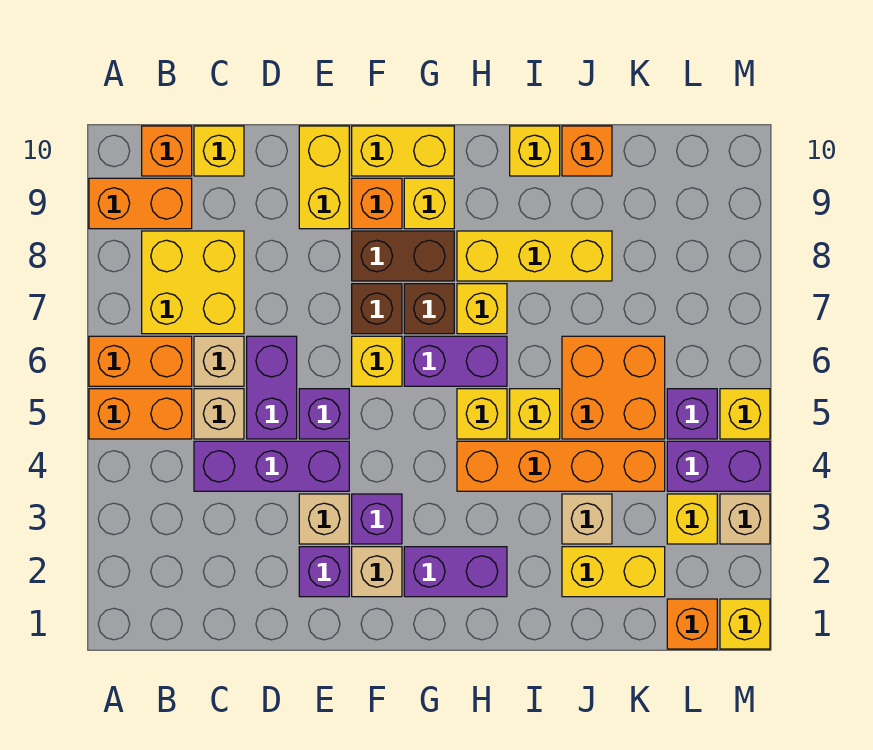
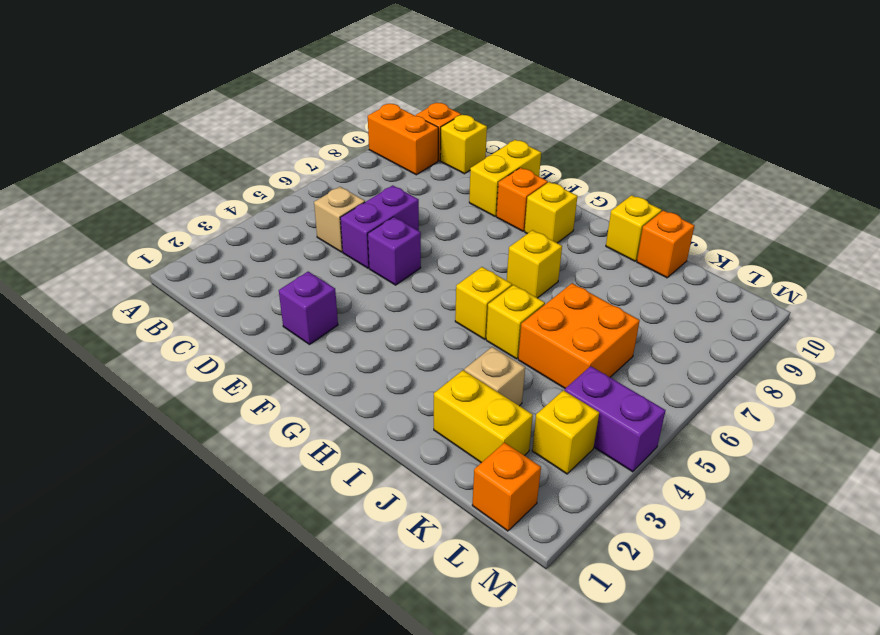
none -> orange brick A5:B5 level 1
none -> orange brick A6:B6 level 1
none -> yellow brick B7:C8 level 1
none -> purple brick C4:E4 level 1

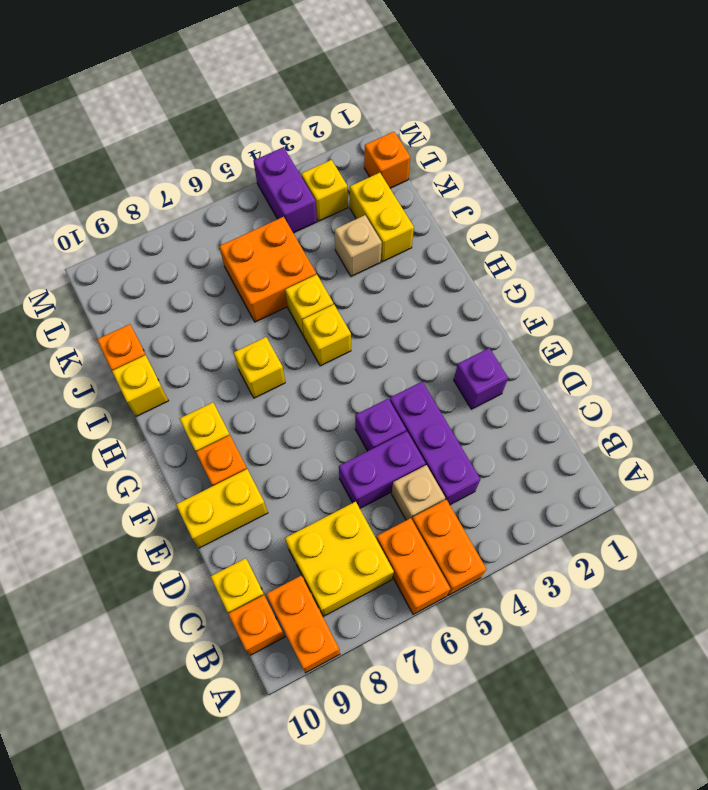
none -> tan brick C6 level 1
none -> tan brick E3 level 1
none -> tan brick F2 level 1
none -> purple brick F3 level 1

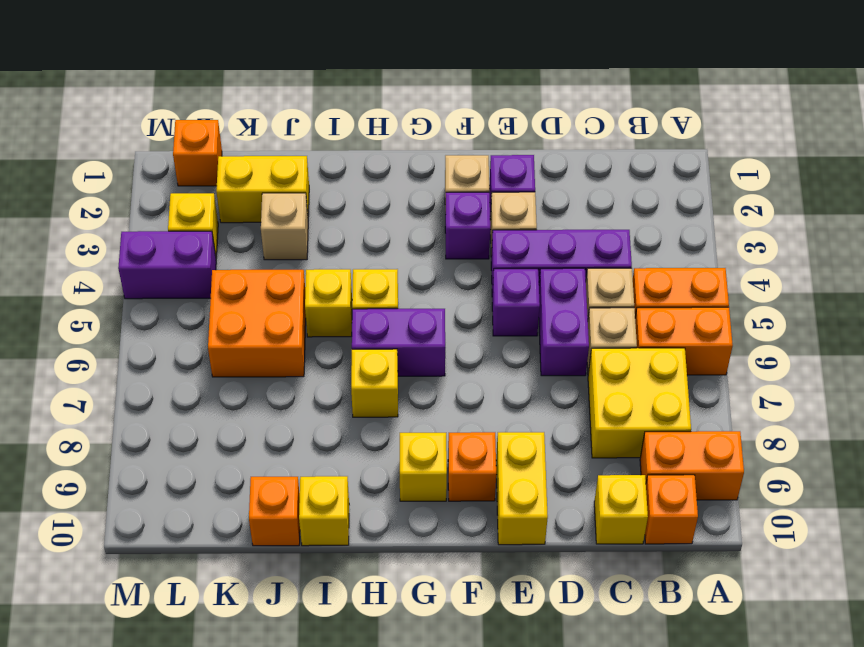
none -> yellow brick F6 level 1
none -> brown brick F7 level 1
none -> brown brick F8:G8 level 1
none -> yellow brick F10:G10 level 1

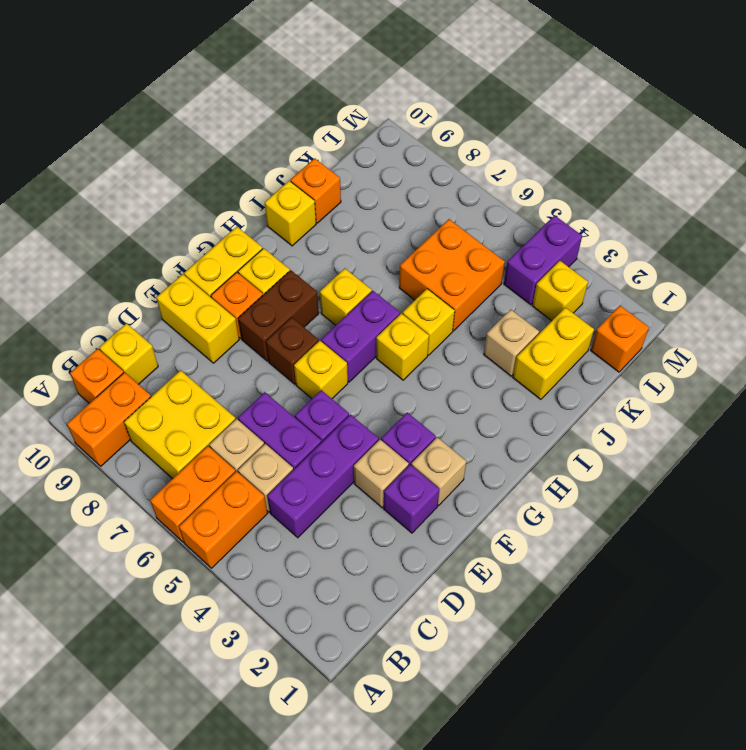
none -> purple brick G2:H2 level 1
none -> brown brick G7 level 1
none -> orange brick H4:K4 level 1
none -> yellow brick H8:J8 level 1

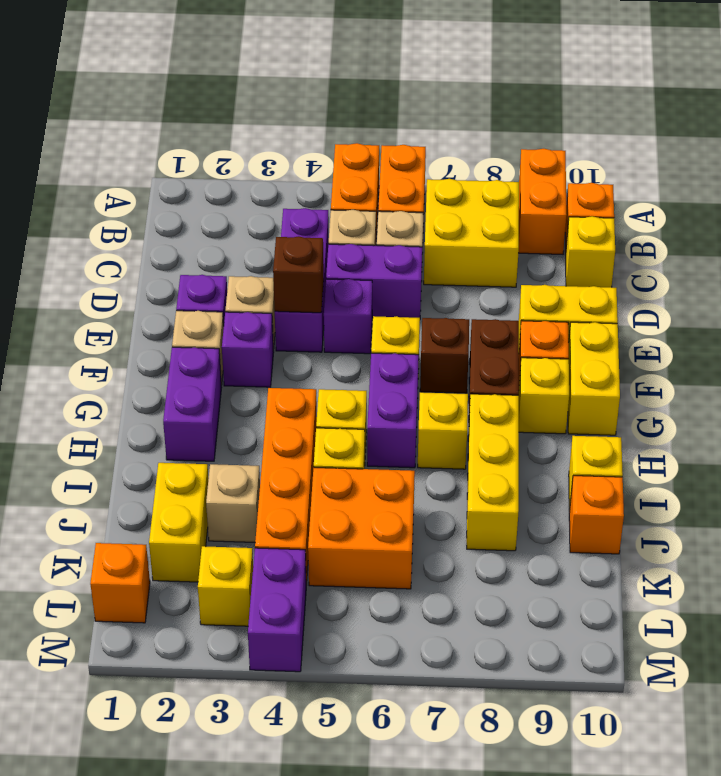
brown brick E4 level 2 -> brown brick G7 level 1
none -> purple brick L5 level 1
none -> yellow brick M1 level 1
none -> tan brick M3 level 1
none -> yellow brick M5 level 1

